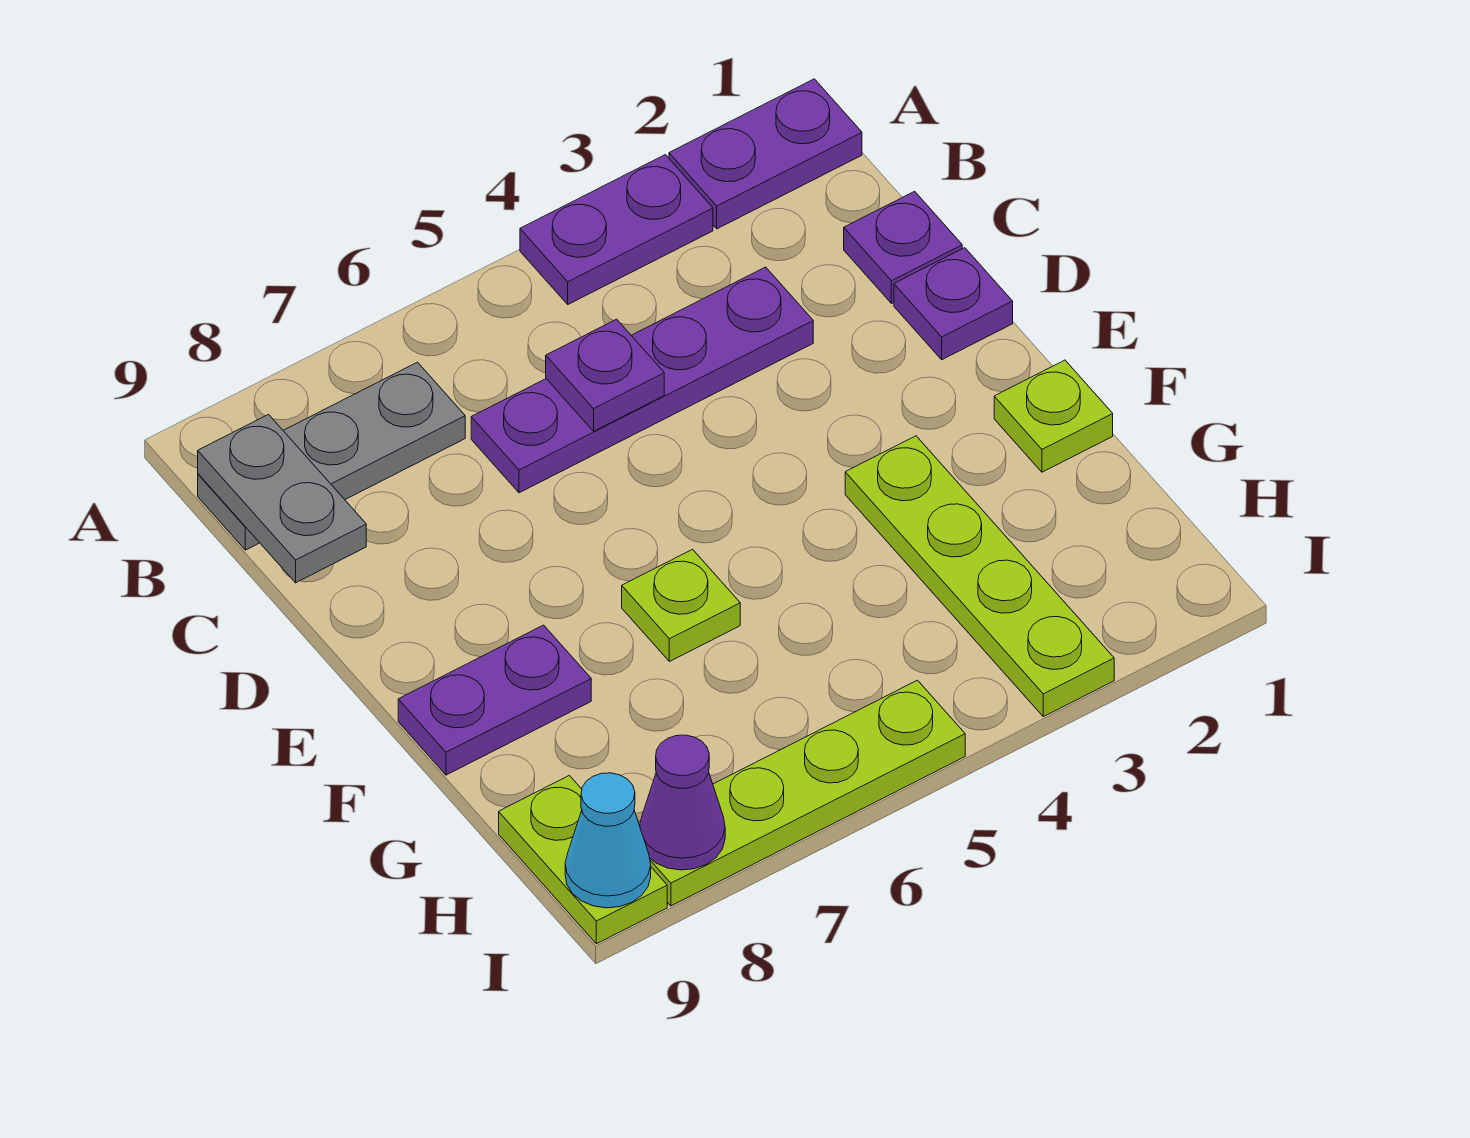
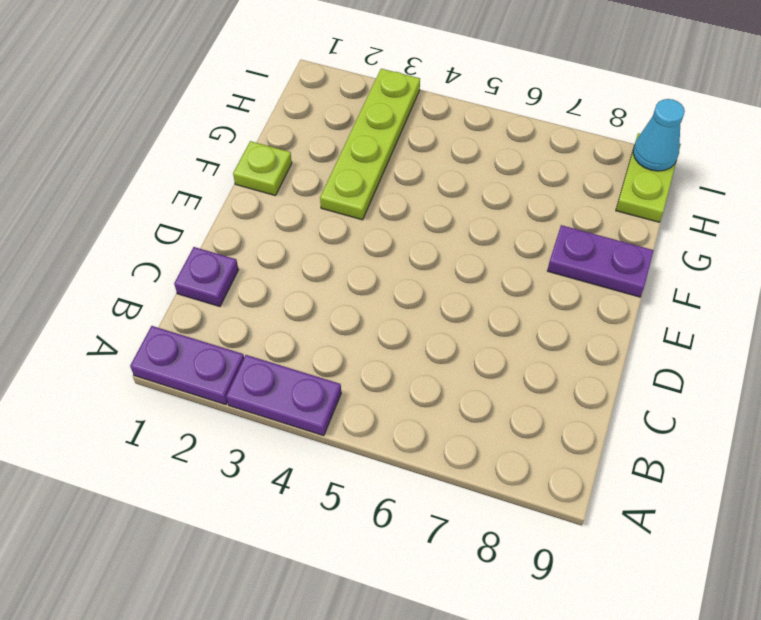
none -> grey plate B7:B9 level 1
none -> purple plate C3:C6 level 1
none -> purple plate D1 level 1

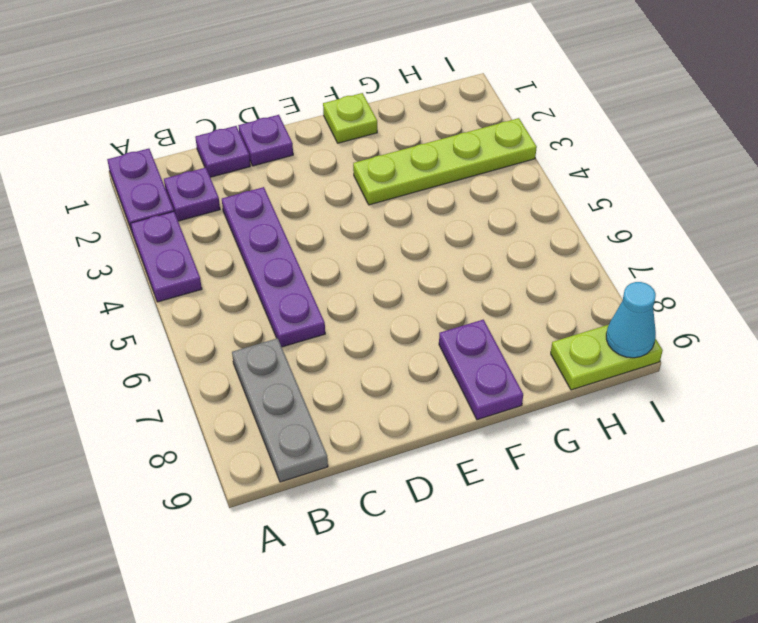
purple plate B2 level 1 -> purple plate C5 level 2
none -> lime plate F6 level 1
none -> lime plate I5:I8 level 1
none -> grey plate B9:C9 level 2

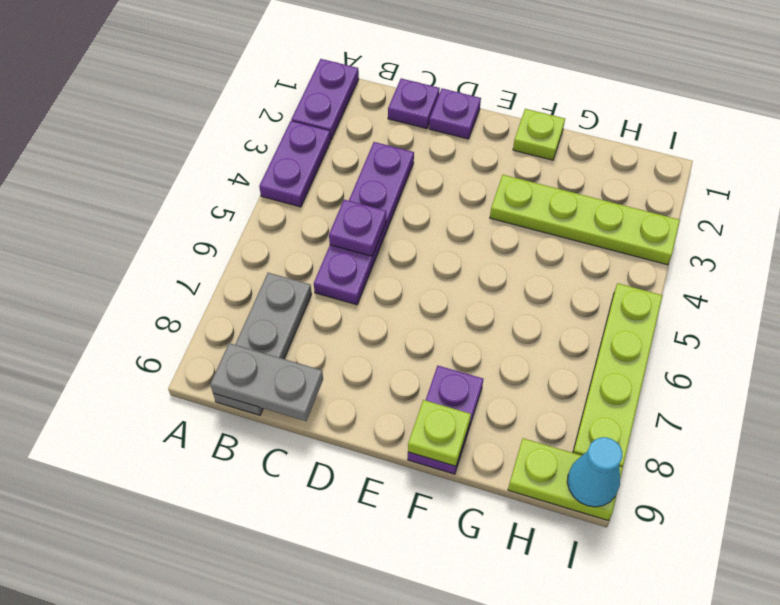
lime plate F9 level 2 -> lime plate F6 level 1
none -> purple cone I8 level 2

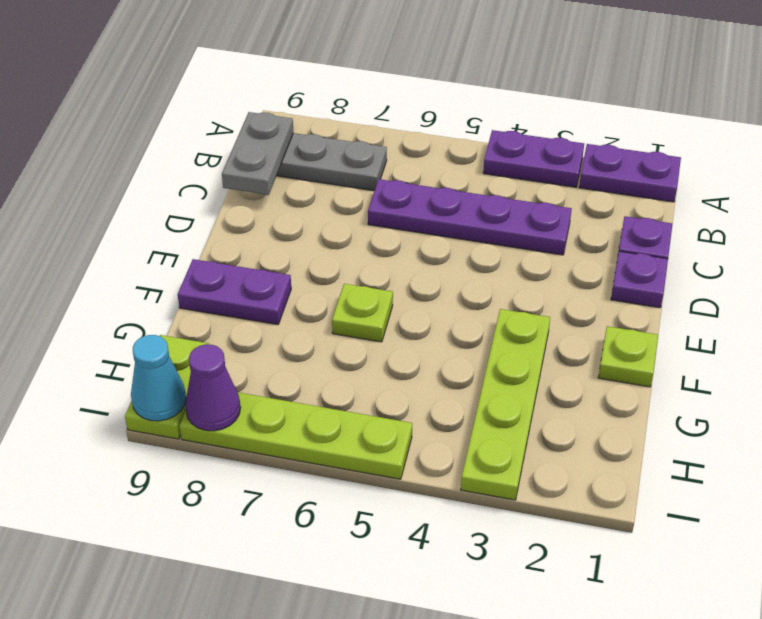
none -> purple plate C5 level 2

